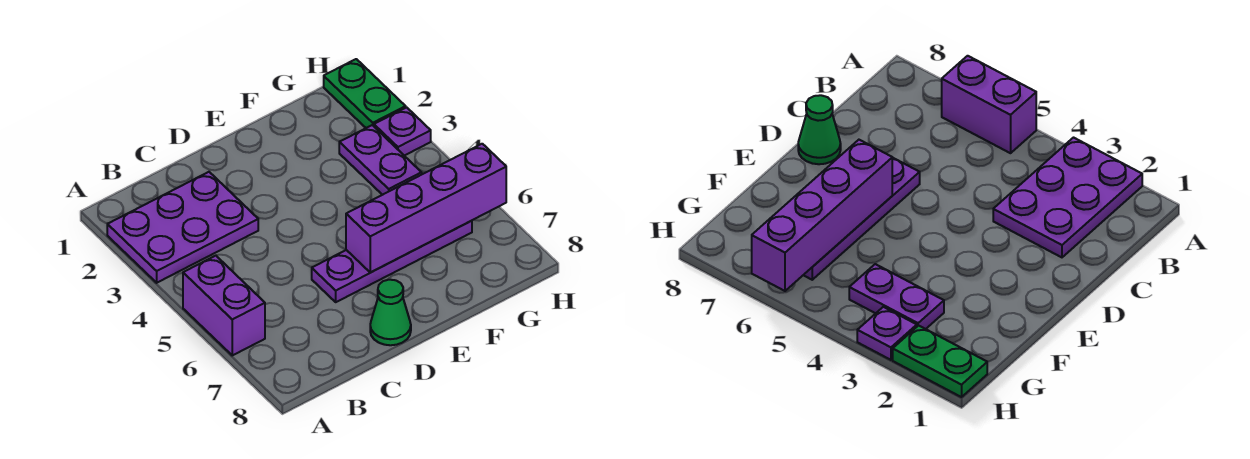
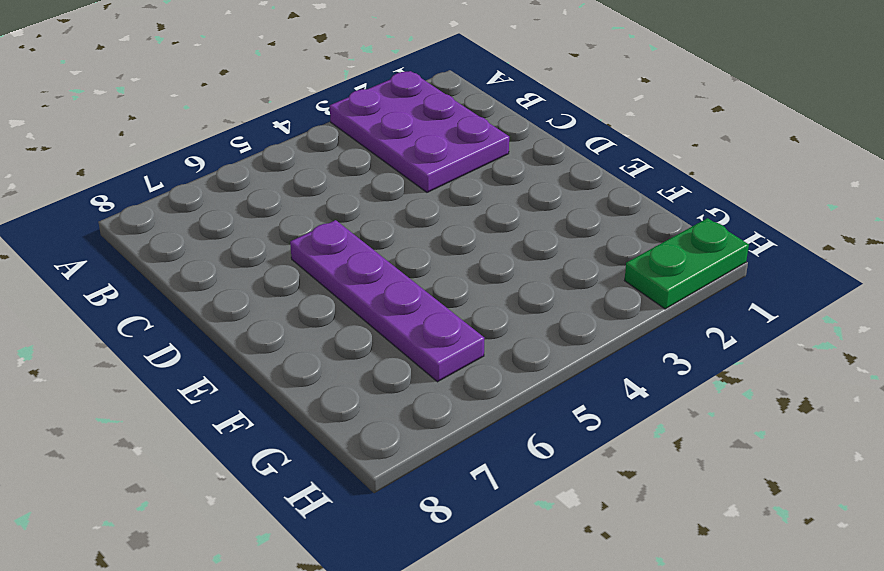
none -> purple brick A5:A6 level 1
none -> green cone D8 level 1

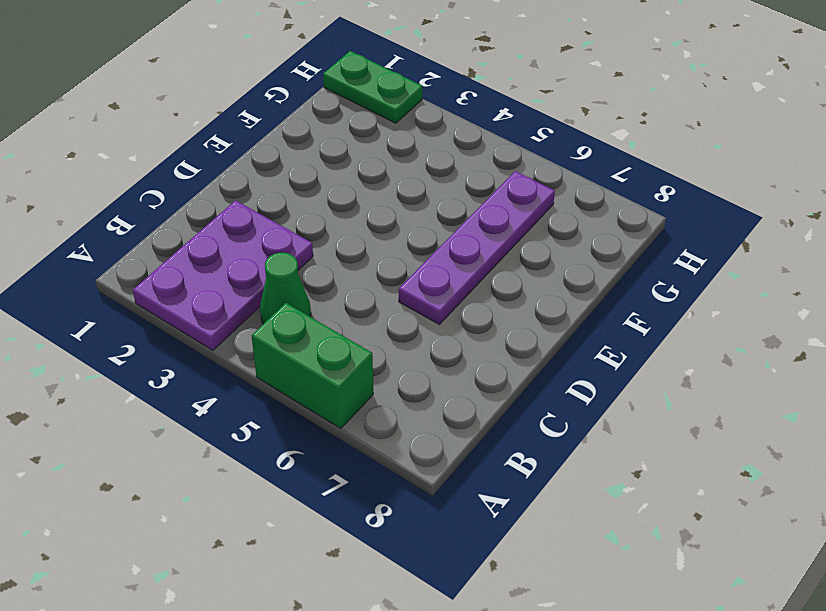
green brick A5:A6 level 1 -> purple brick A5:A6 level 1
green cone B4 level 1 -> green cone D8 level 1
none -> purple plate G3:G4 level 1
none -> purple plate H3 level 1

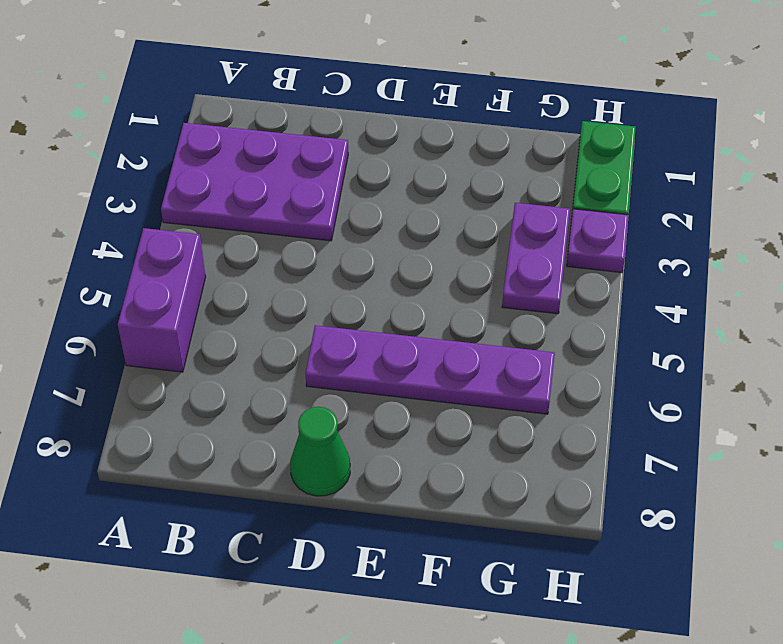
none -> purple brick E6:H6 level 2

